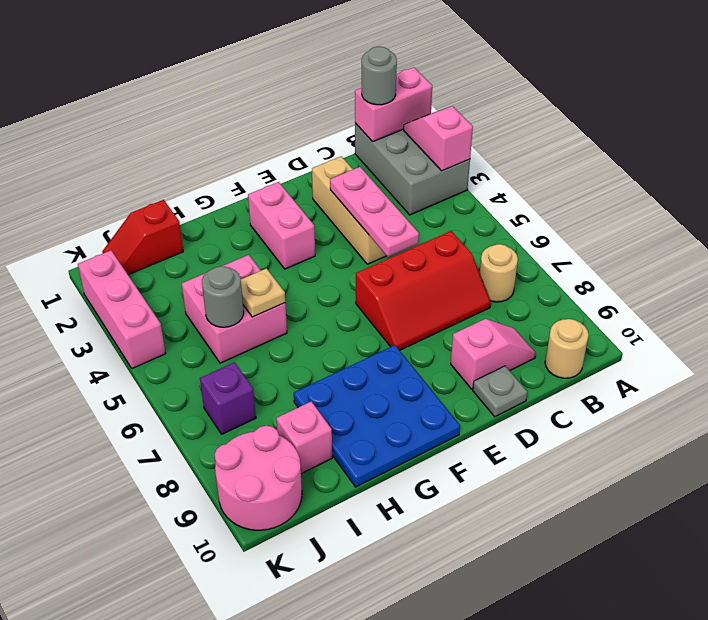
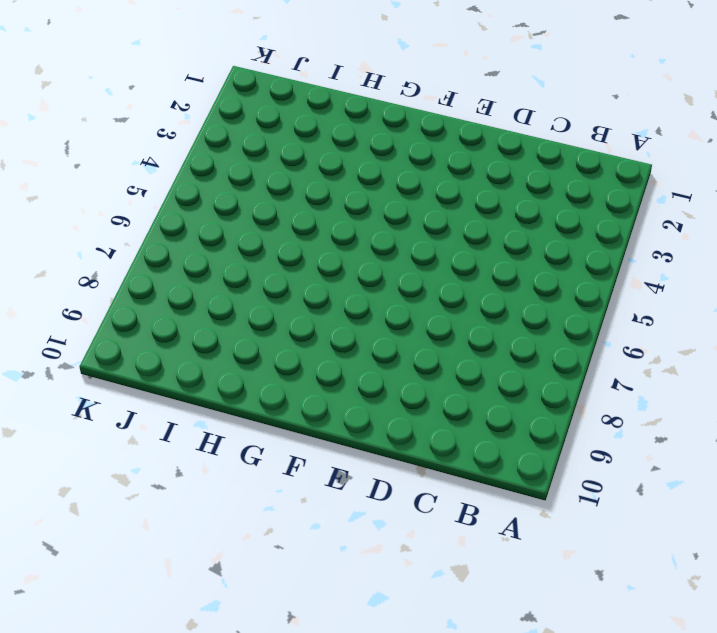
none -> grey brick A1:B3 level 1
none -> tan round brick B7 level 1
none -> tan round brick B10 level 1

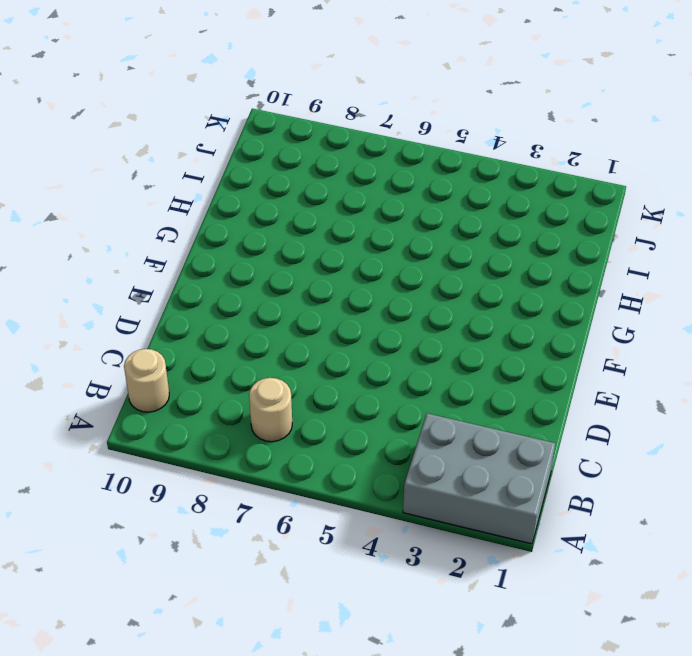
none -> red slope C6:E7 level 1 top 6
none -> pink slope C9:D9 level 1 top D
none -> tan brick D2:D4 level 1

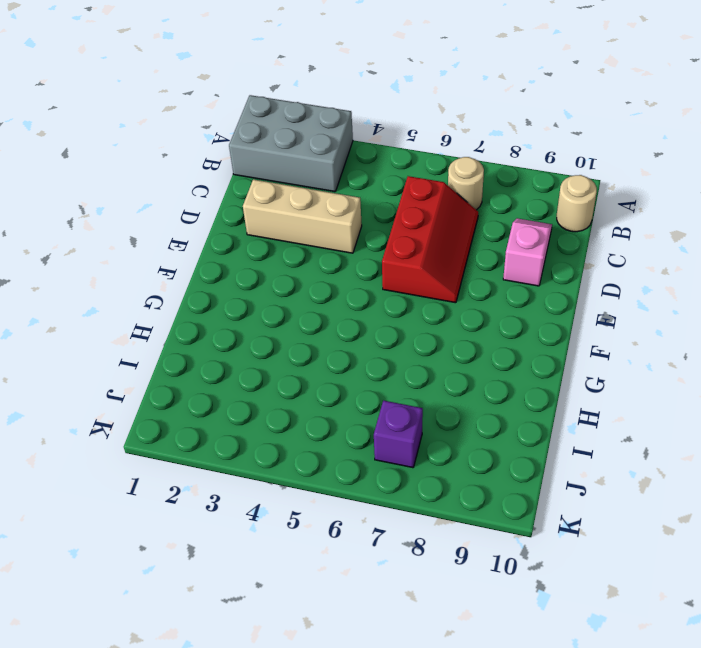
none -> grey plate D10 level 1
none -> pink brick F2:F3 level 1
none -> blue plate F8:H10 level 1

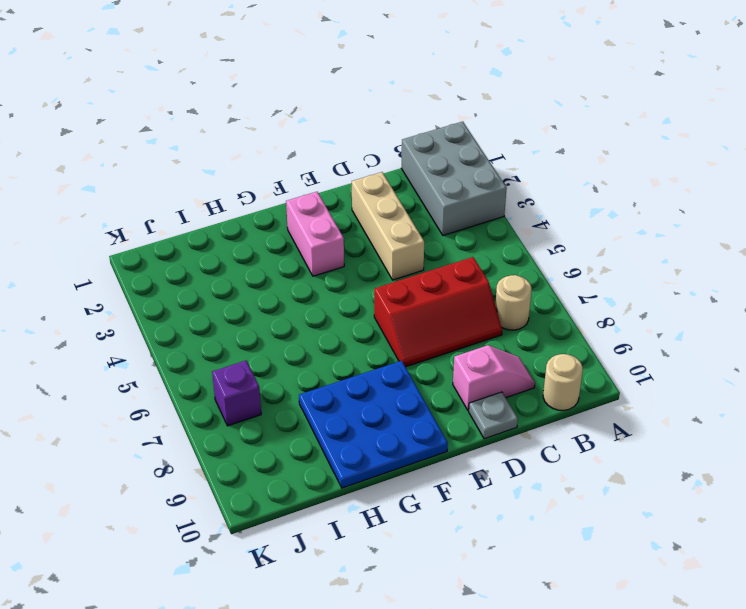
none -> pink brick H4:I5 level 1
none -> red slope I1:J1 level 1 top I
none -> pink brick I9 level 1

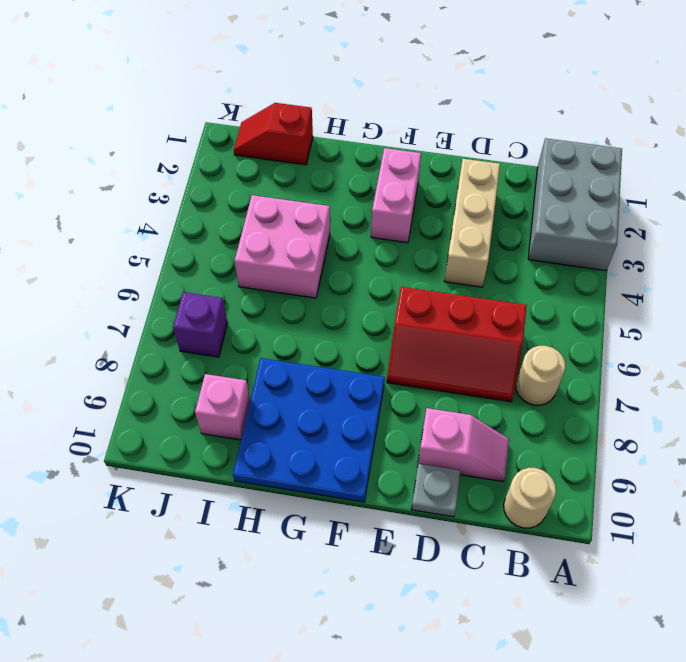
none -> pink round brick J9:K10 level 1
none -> pink brick K2:K4 level 1
none -> pink brick A1:B1 level 2

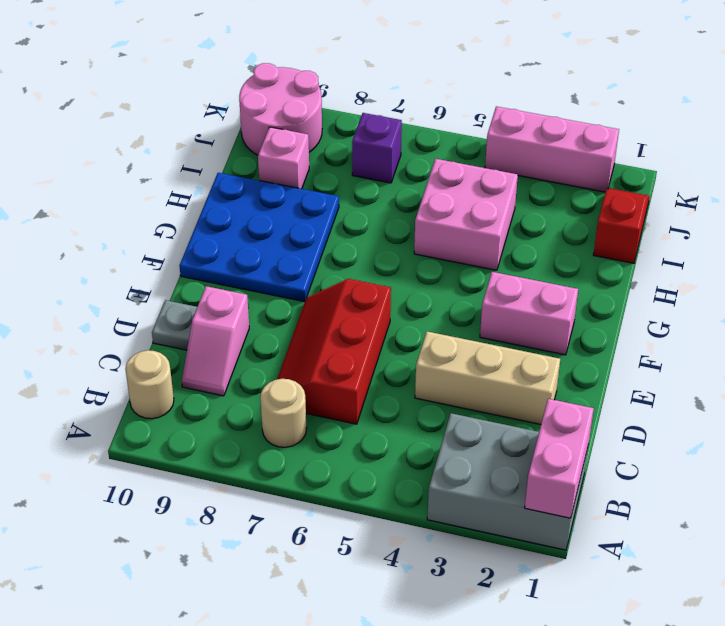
none -> pink slope A2:A3 level 2 top 3
none -> pink plate D3:D5 level 2
none -> tan plate H5 level 2

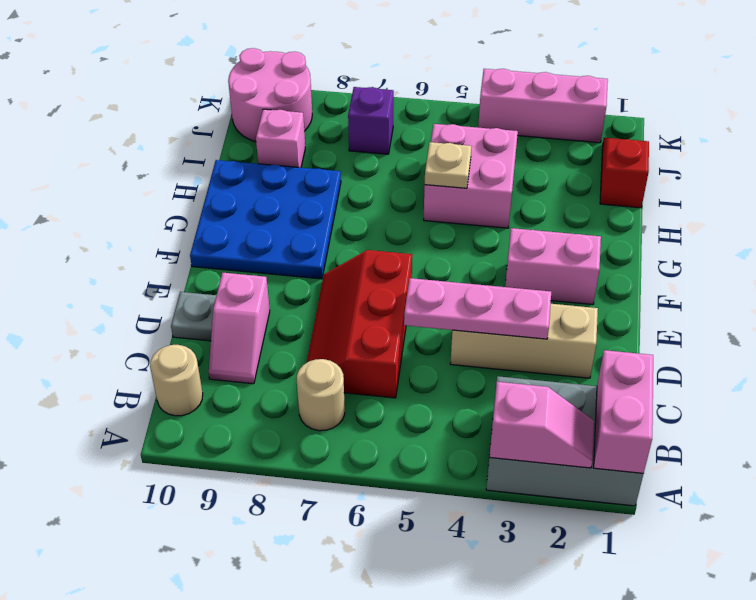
none -> grey round brick I5 level 2
none -> grey round brick B1 level 3

